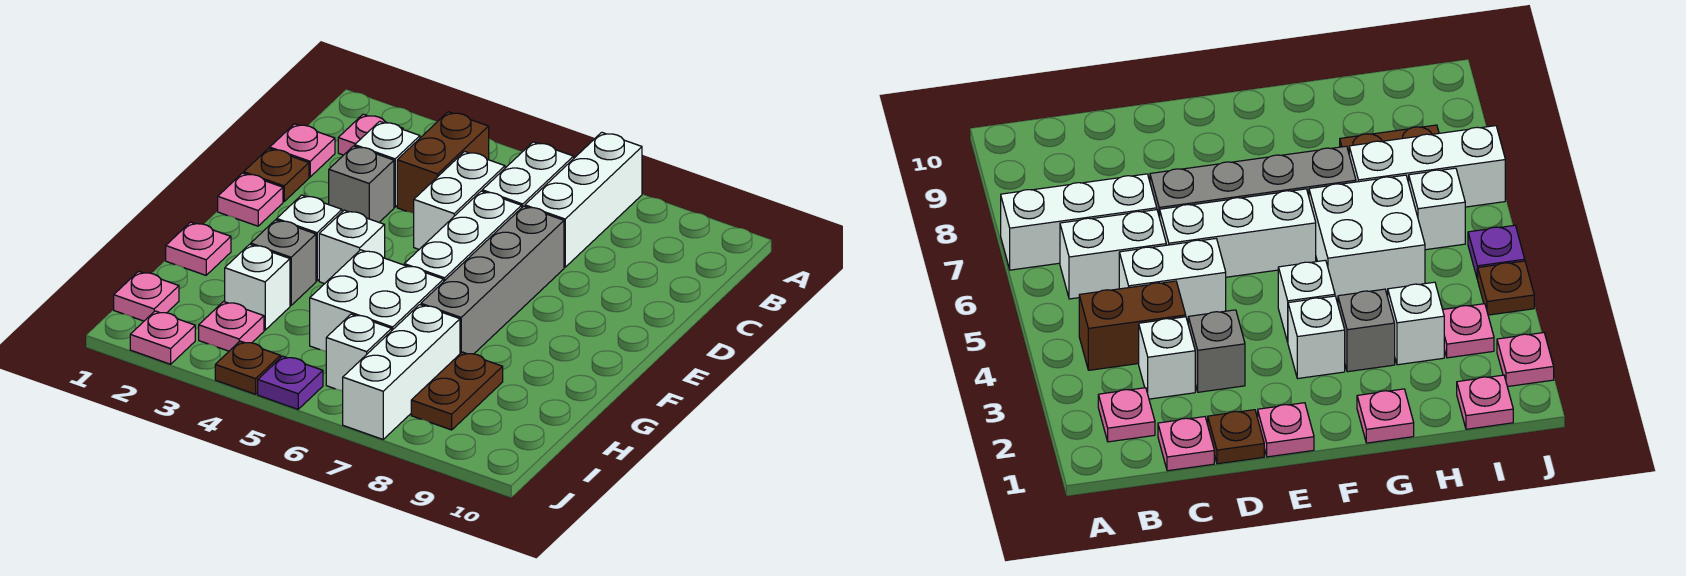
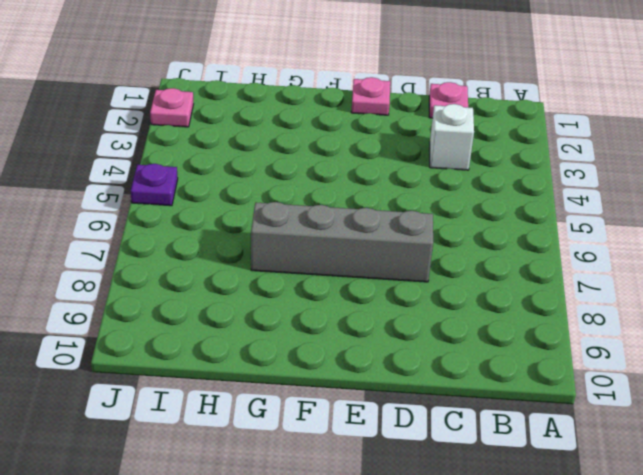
none -> white brick A7:C7 level 1
none -> pink plate B2 level 1
none -> brown brick B4:C4 level 1

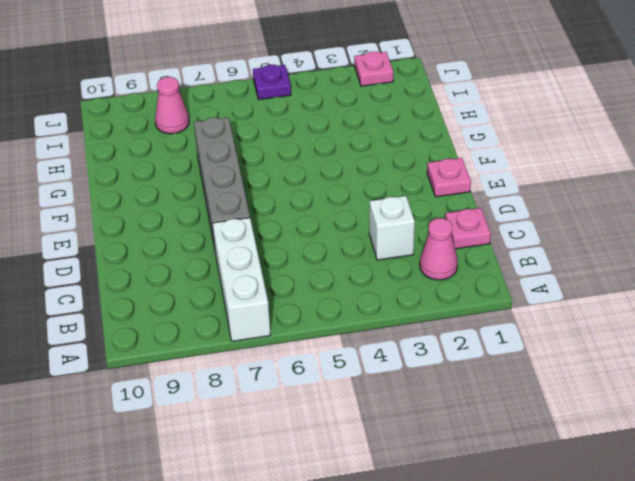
pink cone B2 level 1 -> pink plate B2 level 1
pink cone I8 level 1 -> brown plate H8:I8 level 1
none -> brown brick B4:C4 level 1
none -> white brick B6:C6 level 1
none -> white brick C5:D5 level 1

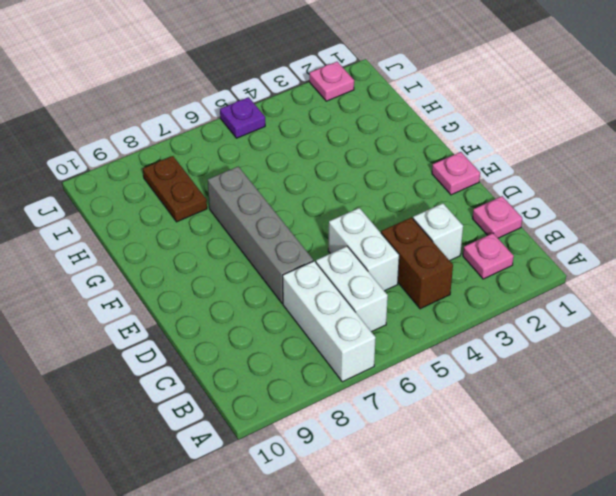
none -> brown plate D1 level 1
none -> grey brick D3 level 1
none -> white brick D6:F6 level 1

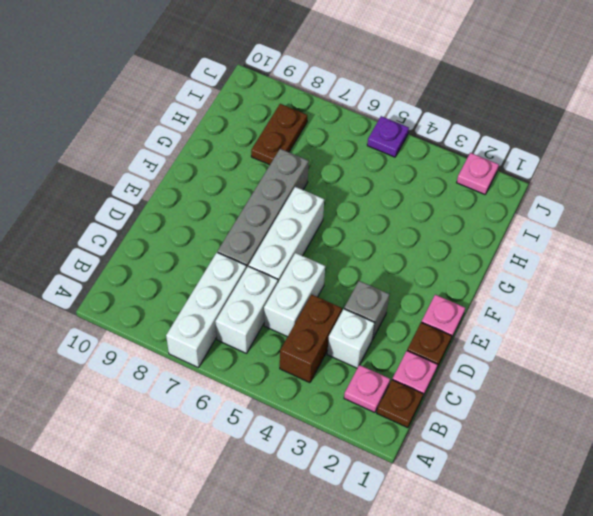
brown plate B1 level 1 -> brown plate J4 level 1
none -> white brick F3 level 1
none -> white brick F4 level 1
none -> pink plate G1 level 1

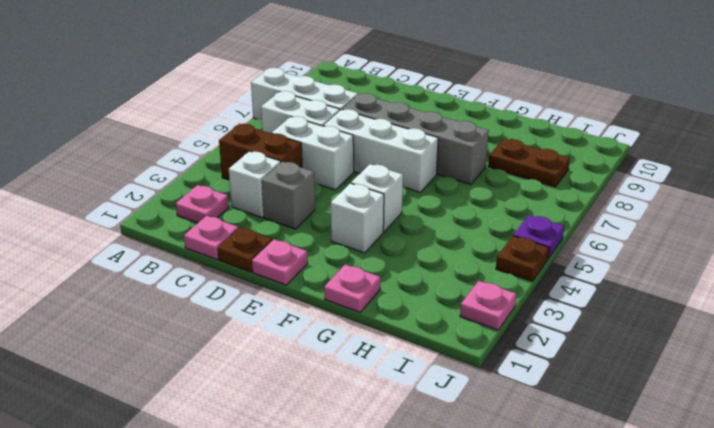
none -> grey brick G3 level 1
none -> white brick G5:H6 level 1
none -> white brick H3 level 1

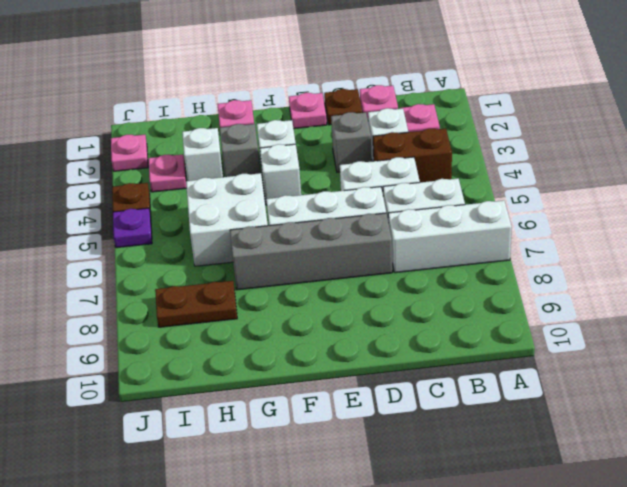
none -> white brick H7:J7 level 1
none -> pink plate I1 level 1
none -> white brick I6 level 1

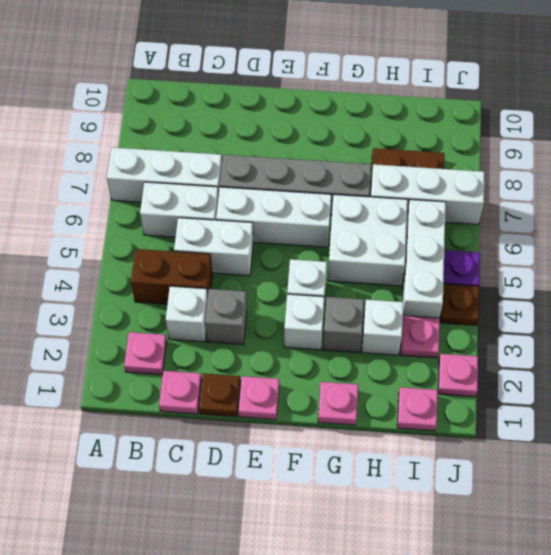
white brick I4:I6 level 1 -> white brick I6 level 1

